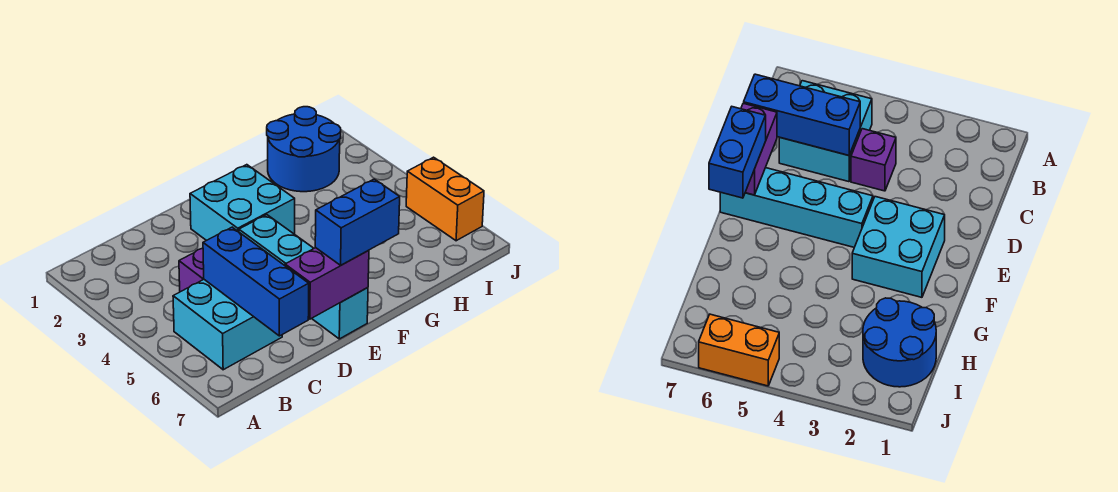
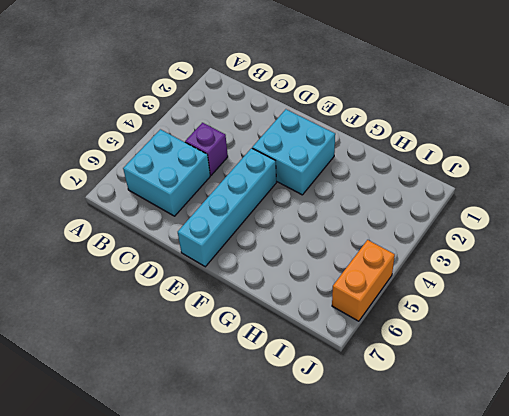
none -> blue round brick H1:I2 level 1
none -> blue brick C5:C7 level 2

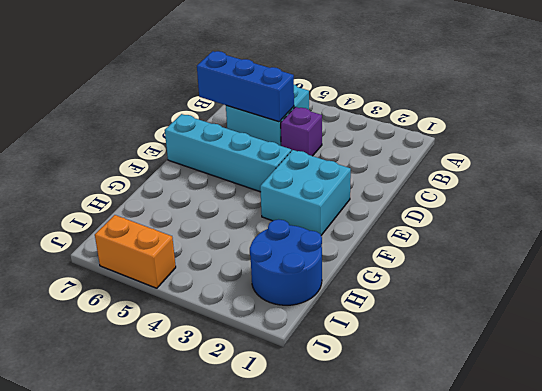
none -> purple brick D7:E7 level 2
none -> blue brick E7:F7 level 3

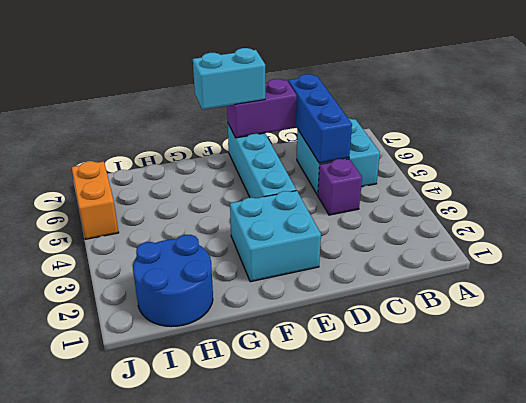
cyan brick E7:F7 level 3 -> blue brick E7:F7 level 3

